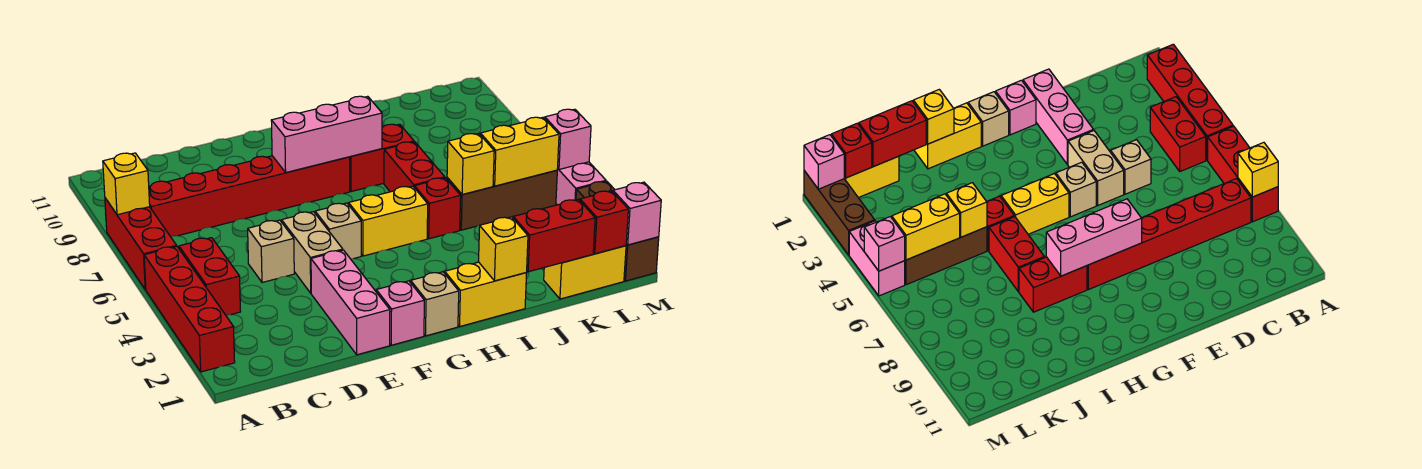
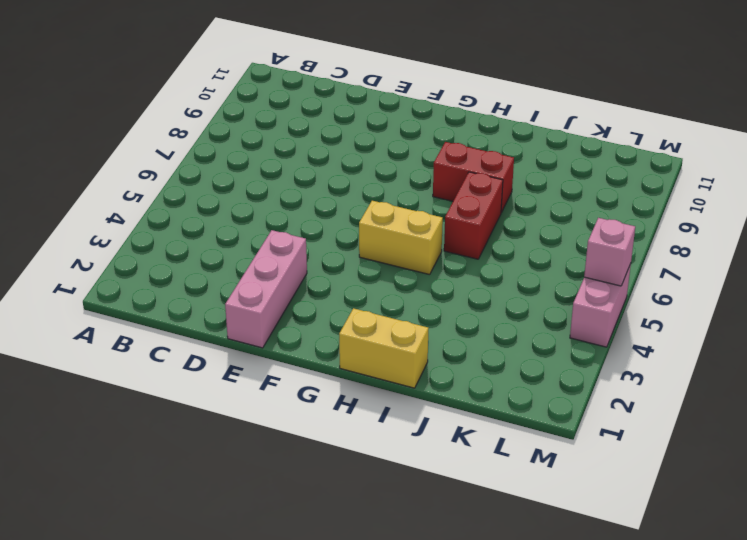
none -> red brick A2:A5 level 1
none -> red brick A6:A8 level 1
none -> red brick B4:B5 level 1

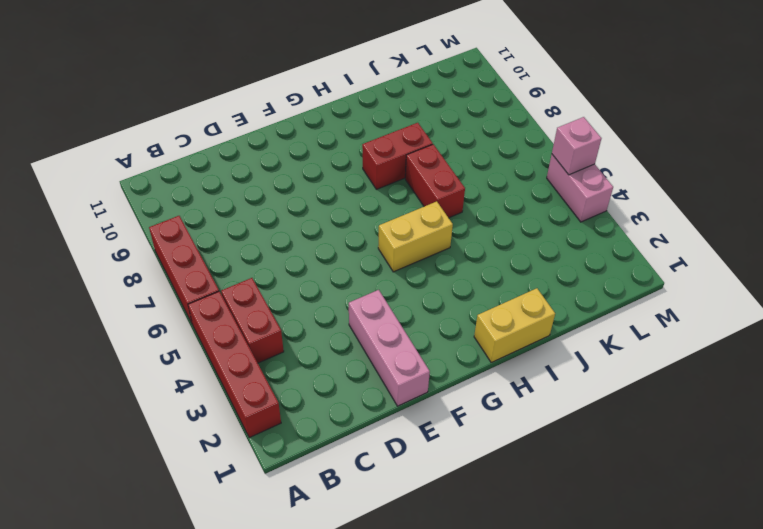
none -> red brick B8:G8 level 1
none -> tan brick D5 level 1
none -> tan brick E4:E5 level 1

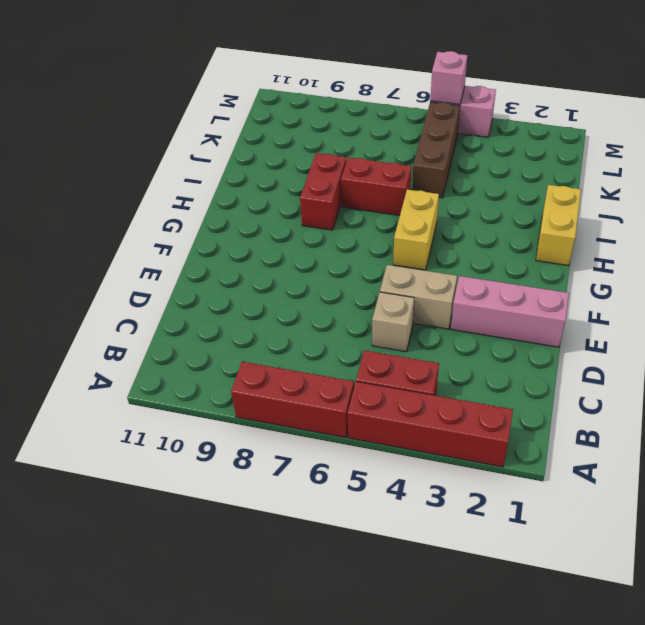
none -> red brick B8:G8 level 1
none -> pink brick F1 level 1
none -> tan brick F5 level 1

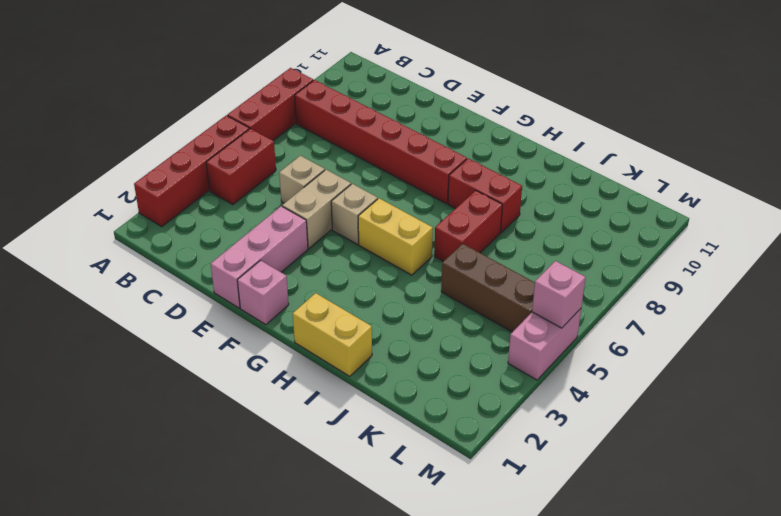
none -> tan brick G1 level 1
none -> red brick I5 level 1
none -> yellow brick K1:L1 level 1

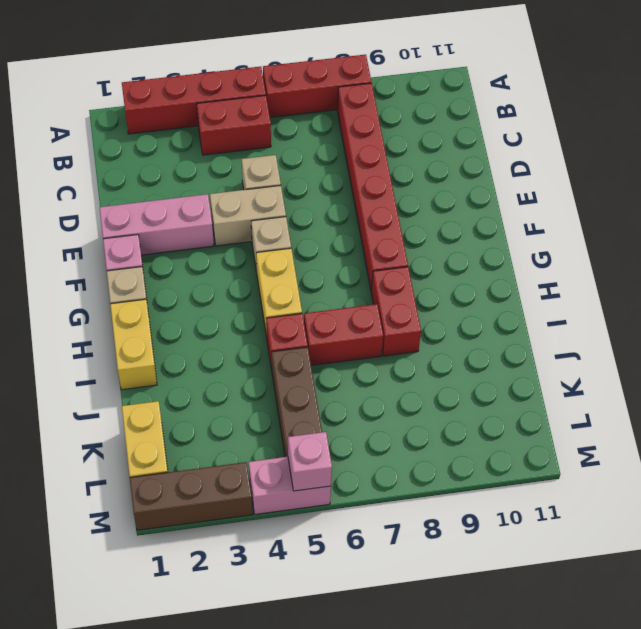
none -> yellow brick A8 level 2
none -> pink brick F8:H8 level 2
none -> yellow brick I1 level 2

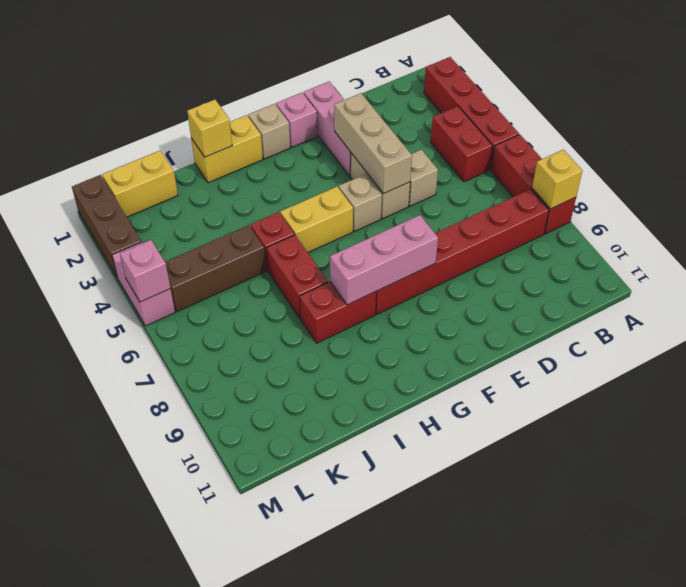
tan brick E3:E5 level 2 -> none
none -> red brick J1:K1 level 2
none -> yellow brick J5 level 2
none -> yellow brick K5:L5 level 2

